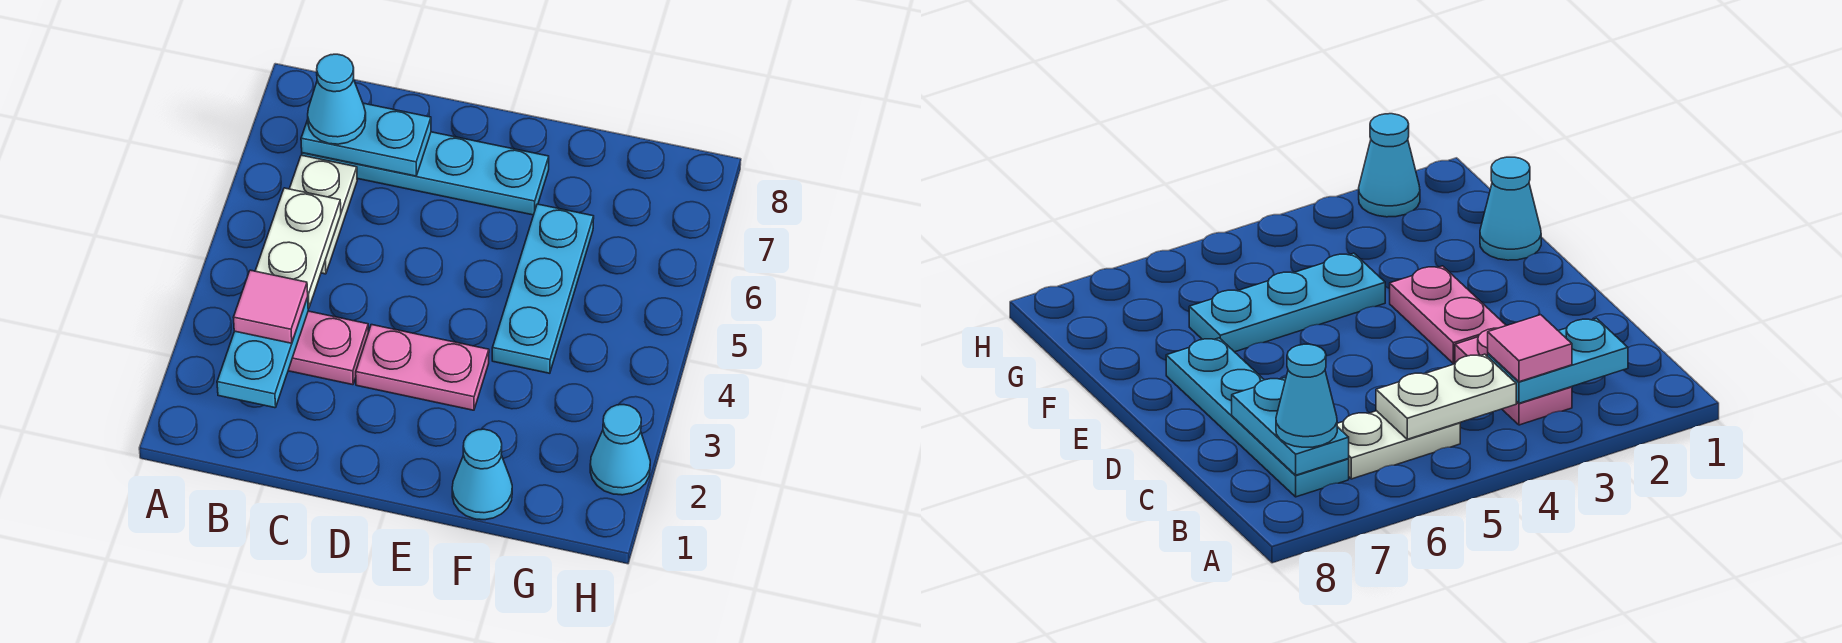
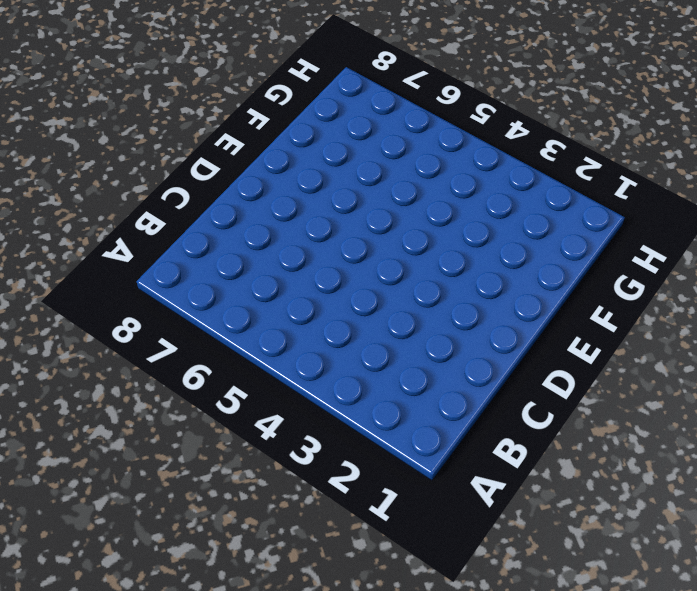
none -> pink plate B3:C3 level 1
none -> white plate B5:B6 level 1
none -> cyan plate B7:E7 level 1

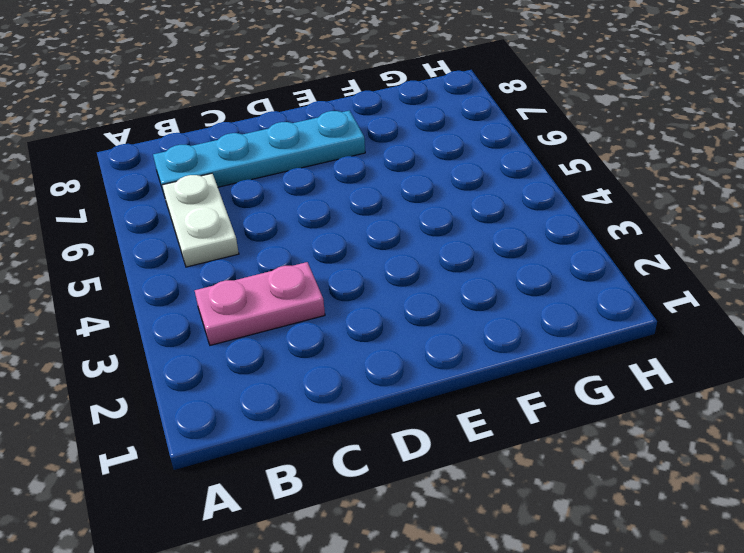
none -> pink plate D3:E3 level 1
none -> cyan cone F1 level 1
none -> cyan plate F4:F6 level 1

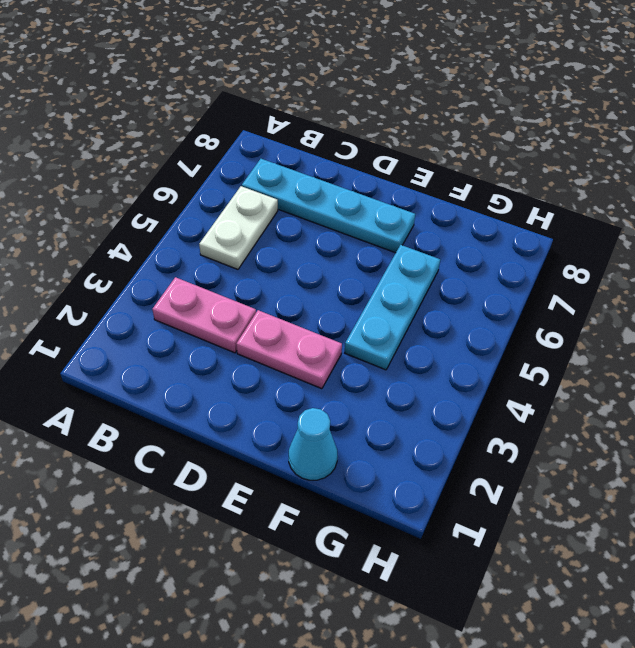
none -> cyan cone H2 level 1
none -> cyan plate B2:B3 level 2
none -> white plate B4:B5 level 2

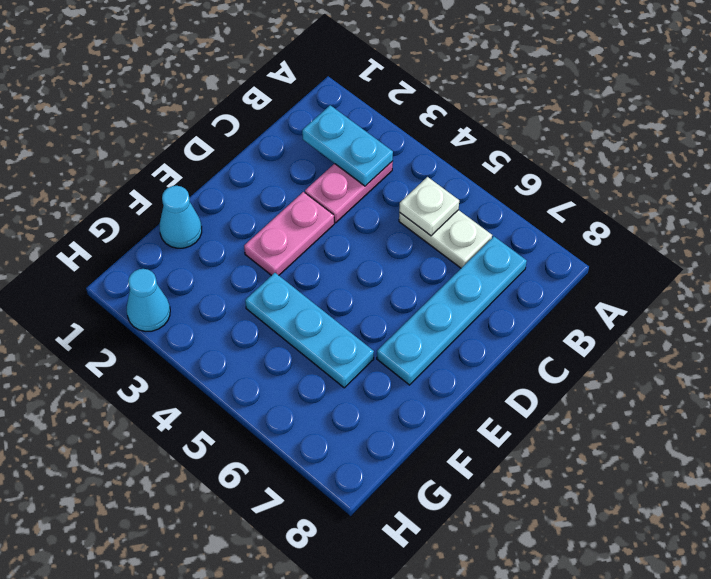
white plate B5 level 2 -> white plate B4:B5 level 2
none -> cyan plate B7:C7 level 2
none -> pink tile B3 level 3
none -> cyan cone B7 level 3

